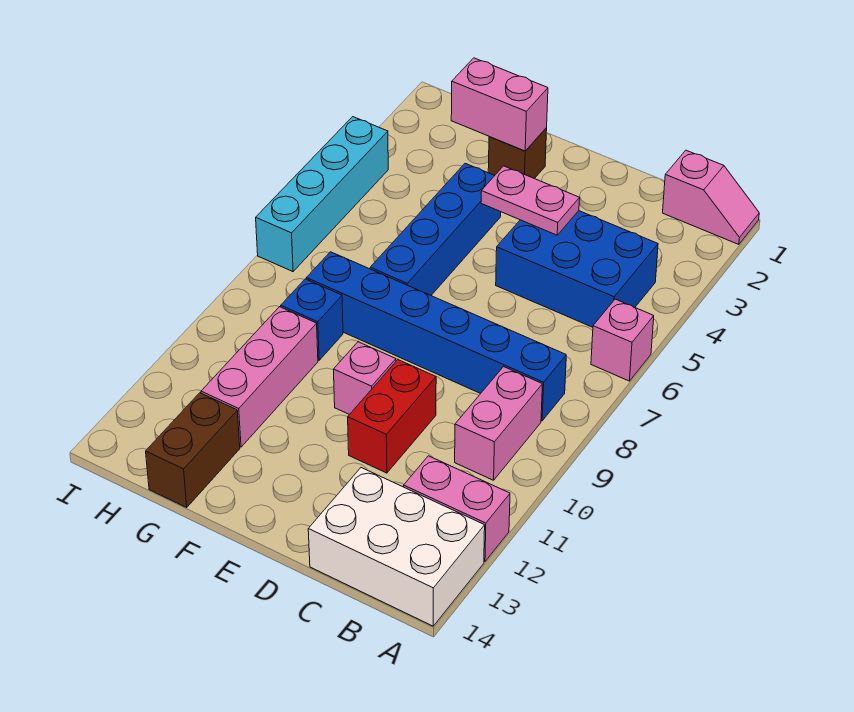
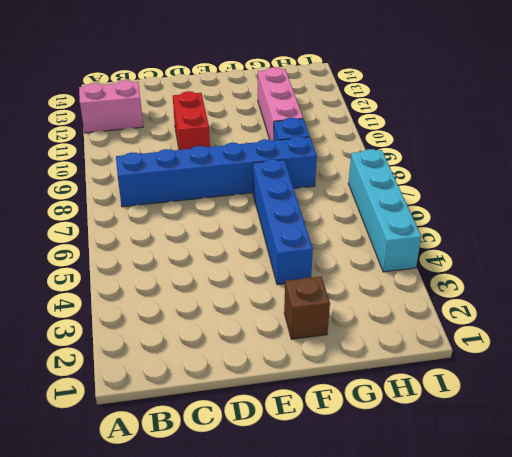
none -> pink slope A1:B1 level 1 top B
none -> pink brick A6 level 1
none -> white brick A13:C14 level 1

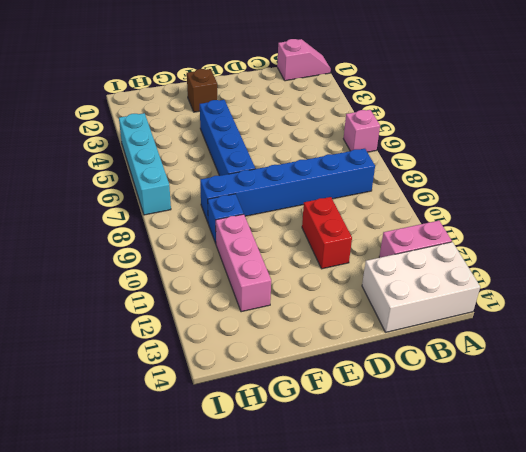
none -> blue brick B4:D5 level 1
none -> pink brick B9:B10 level 1
none -> pink brick E10 level 1

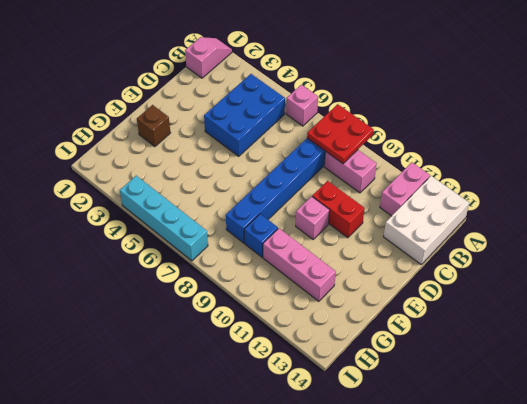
red plate A8:B9 level 2 -> none
none -> blue brick F4:F7 level 1
none -> brown brick G13:G14 level 1
none -> pink plate D4:E4 level 2

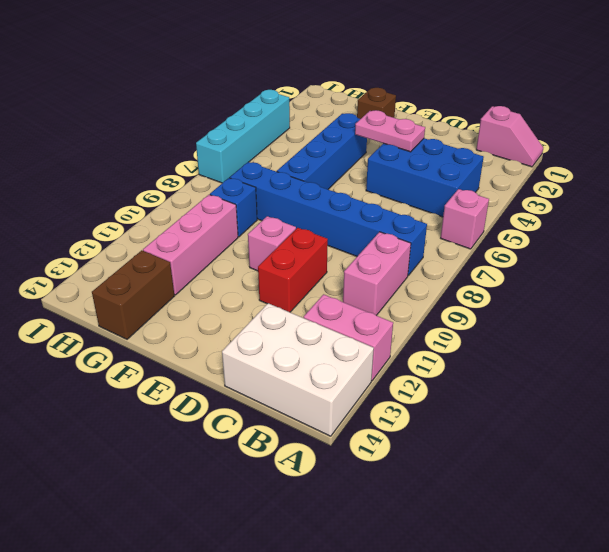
none -> pink brick F2:G2 level 2

